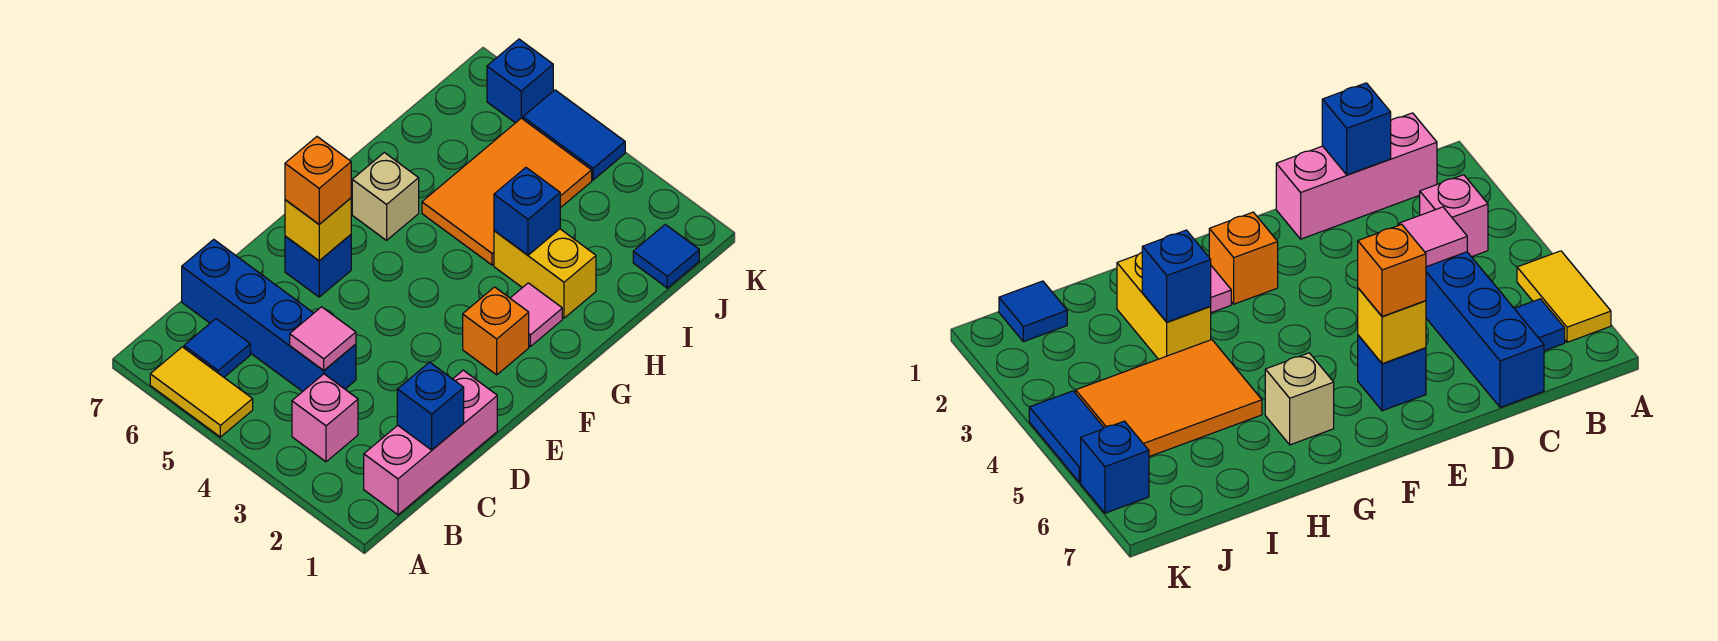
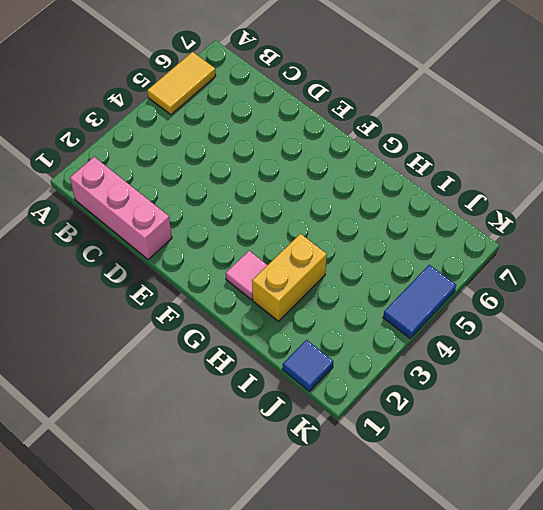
none -> pink brick B3 level 1
none -> blue tile B6 level 1
none -> blue brick C4:C7 level 1

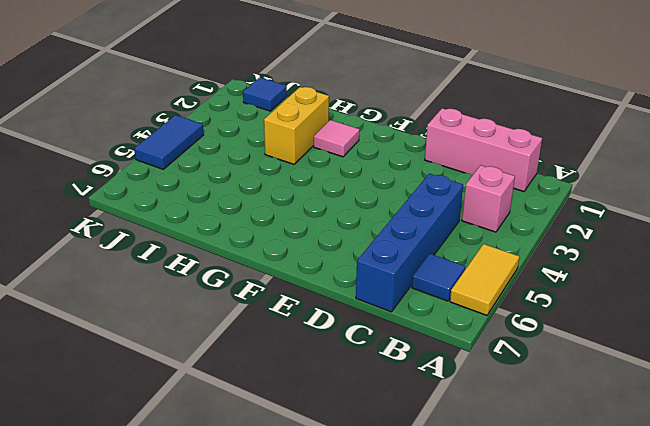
none -> blue brick E6 level 1
none -> orange brick F2 level 1
none -> tan brick G6 level 1

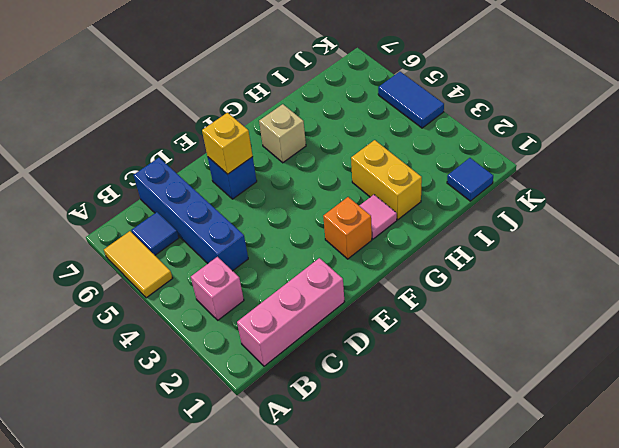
none -> orange tile H4:J5 level 1
none -> blue brick K6 level 1
none -> blue brick C1 level 2

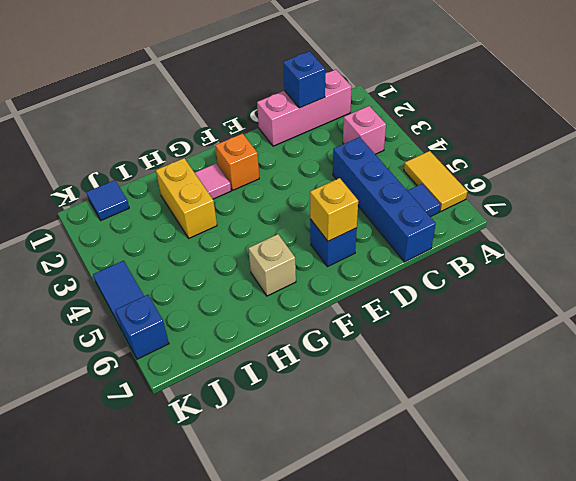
none -> orange tile H4:J5 level 1
none -> pink tile C4 level 2
none -> blue brick H3 level 2

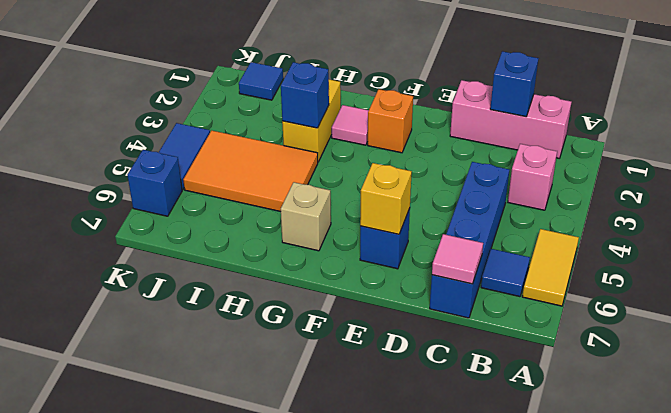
pink tile C7 level 2 -> pink tile C4 level 2
none -> orange brick E6 level 3

